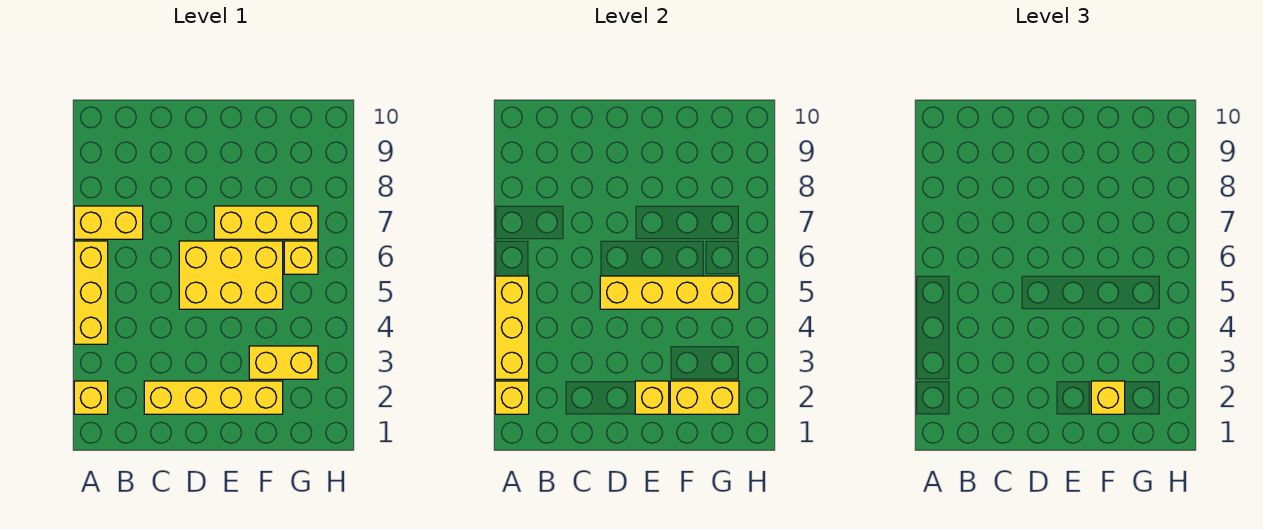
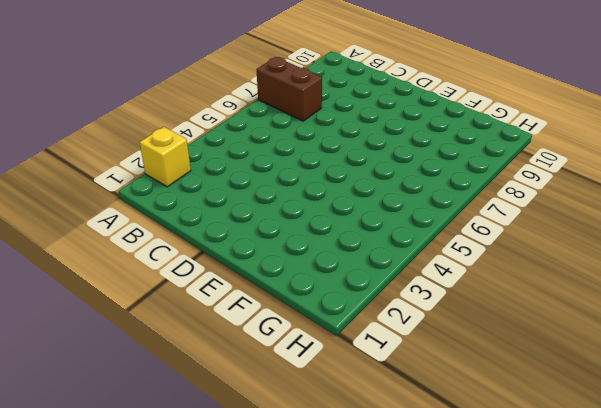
brown brick A7:B7 level 1 -> yellow brick A7:B7 level 1
none -> yellow brick A4:A6 level 1
none -> yellow brick C2:F2 level 1
none -> yellow brick D5:F6 level 1

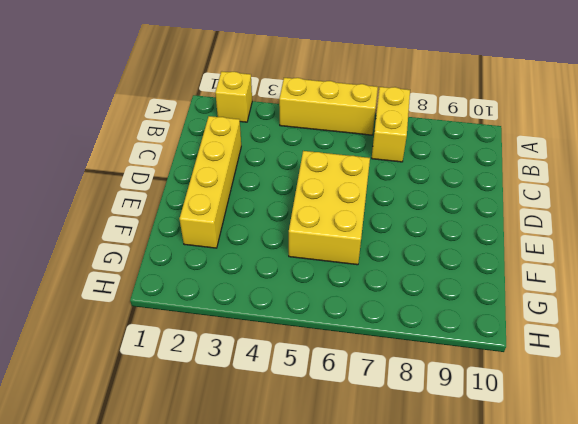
none -> yellow brick E7:G7 level 1
none -> yellow brick F3:G3 level 1
none -> yellow brick G6 level 1

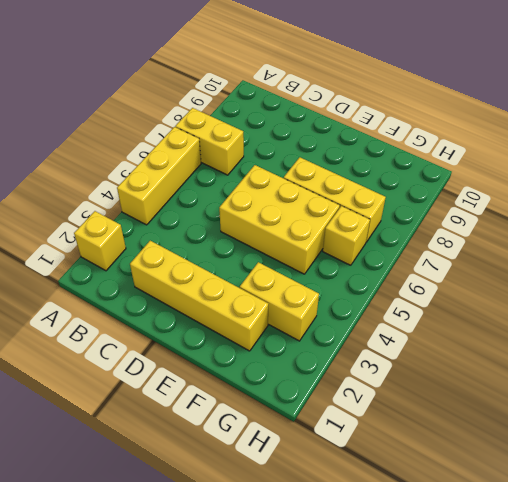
none -> yellow brick A2 level 2
none -> yellow brick A3:A5 level 2
none -> yellow brick D5:G5 level 2

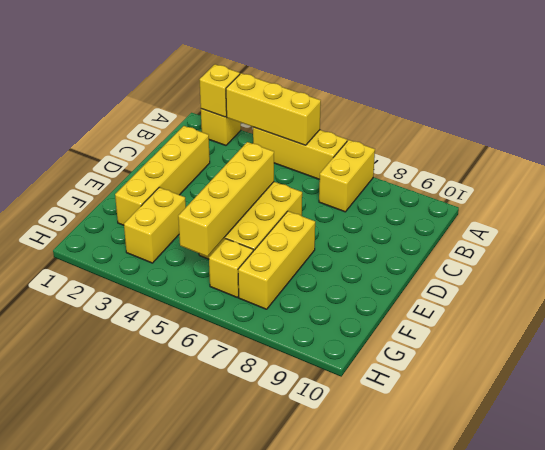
none -> yellow brick E2 level 2
none -> yellow brick F2:G2 level 2
none -> yellow brick F2 level 3

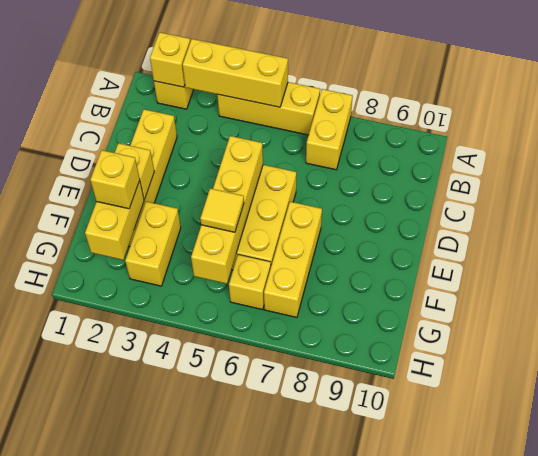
yellow tile F5 level 3 -> none

